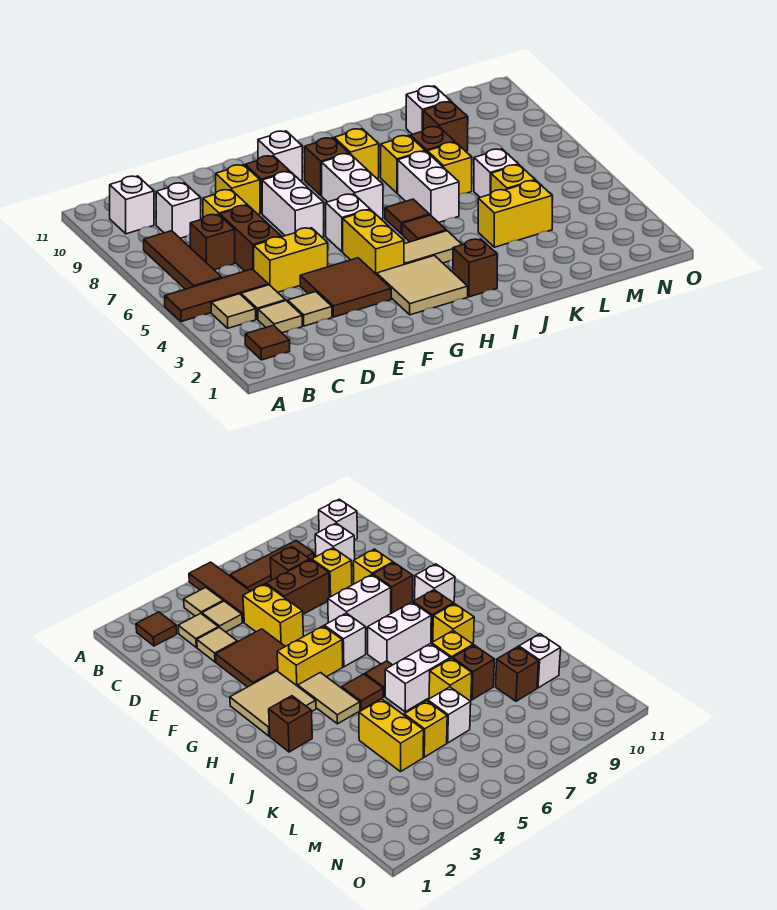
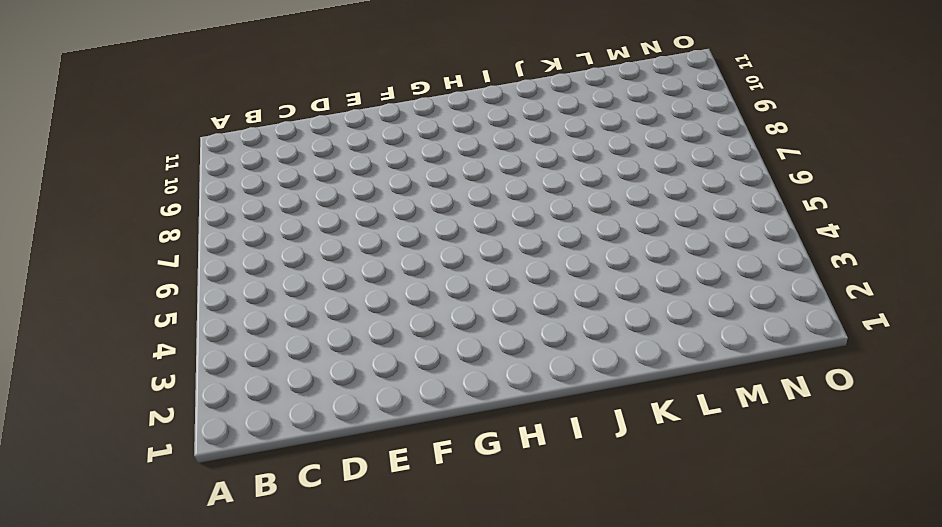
none -> brown tile A5:C5 level 1
none -> brown tile B2 level 1
none -> tan tile B4 level 1
none -> brown tile B6:B8 level 1

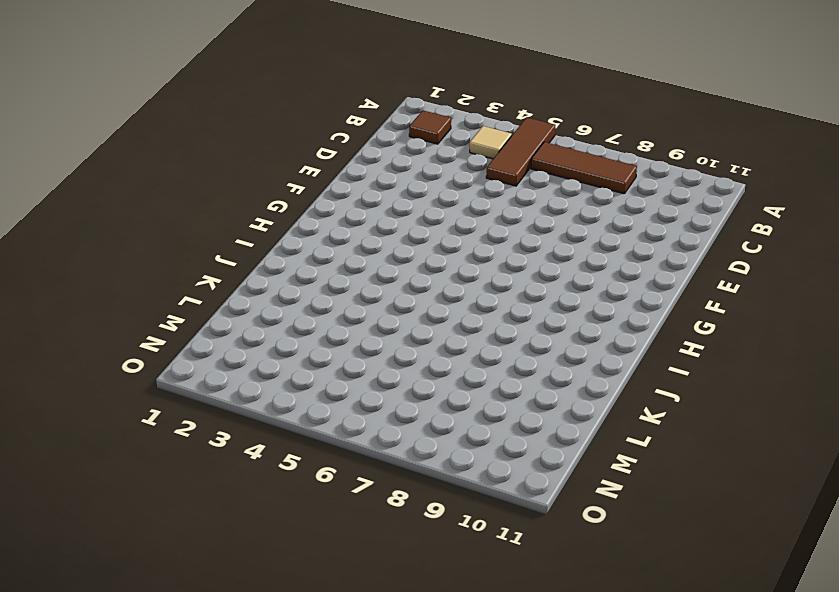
none -> white brick B10 level 1
none -> tan tile C3 level 1
none -> tan tile C4 level 1
none -> brown brick C7 level 1

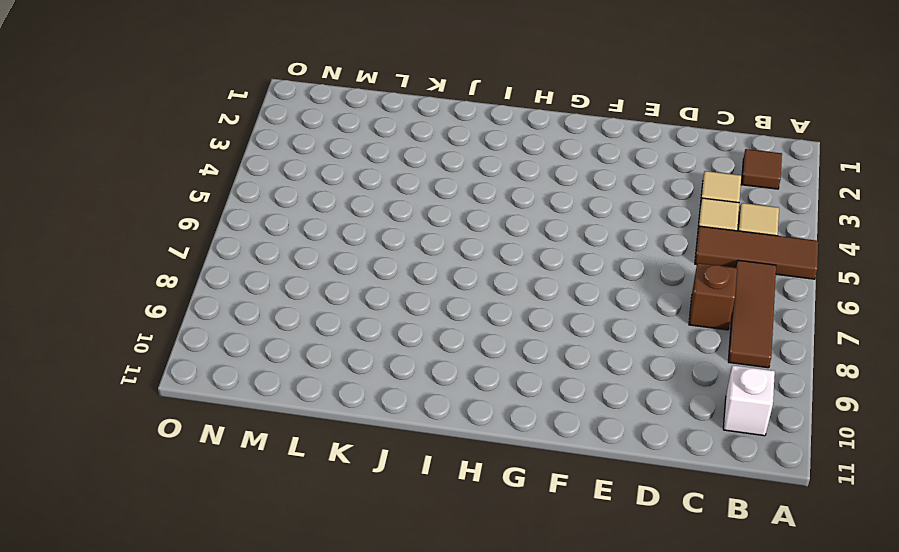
none -> white brick C9 level 1
none -> tan tile D3 level 1
none -> yellow brick D5:E5 level 1
none -> brown brick D6:D7 level 1

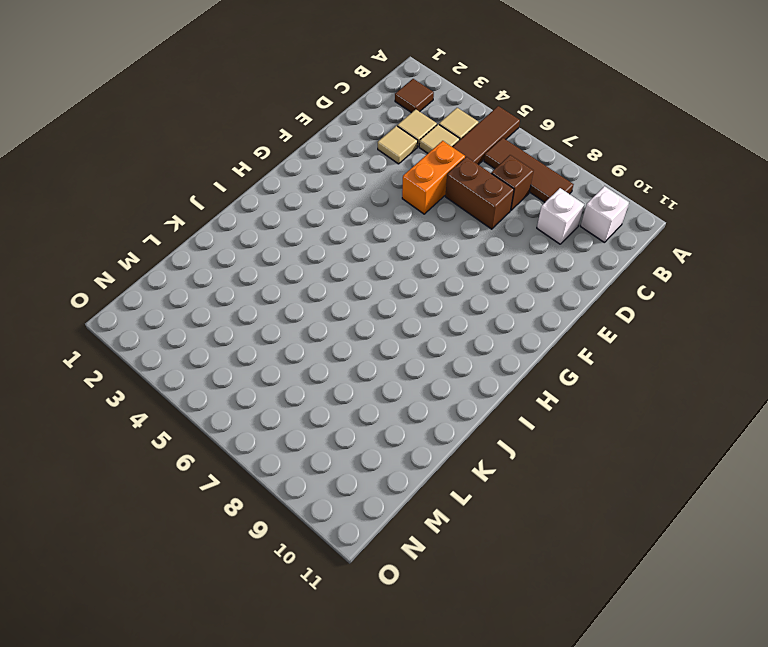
orange brick D5:E5 level 1 -> yellow brick D5:E5 level 1
none -> yellow brick D8 level 1
none -> brown tile E3:F4 level 1
none -> yellow brick E9 level 1
none -> white brick F7:F8 level 1

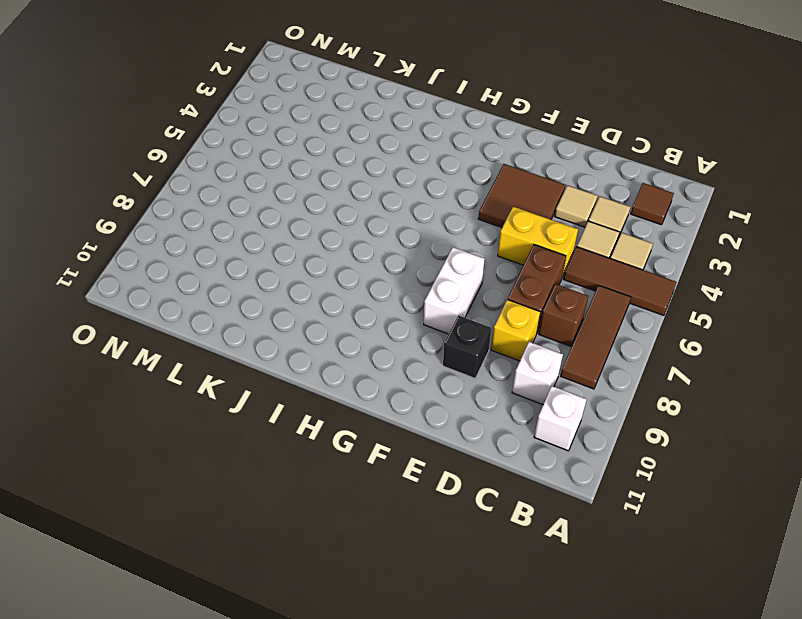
black brick E9 level 1 -> yellow brick E9 level 1
none -> brown brick F9 level 1
none -> tan tile G2:H3 level 1
none -> yellow brick G4:G5 level 1
none -> white brick G6 level 1

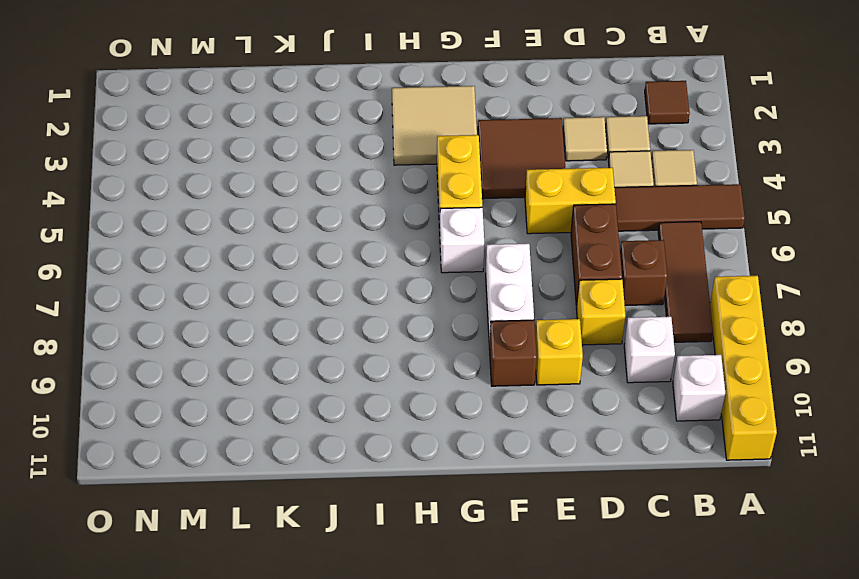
yellow brick A8:A11 level 1 -> none
none -> white brick G10 level 1
none -> tan tile H4:I4 level 1
none -> white brick H7:H8 level 1
none -> brown brick H9 level 1

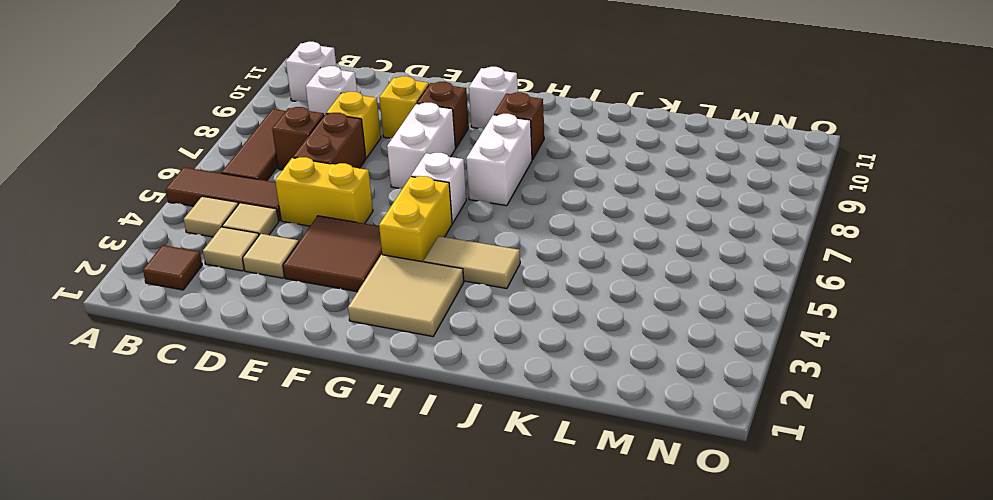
none -> brown brick I2 level 1
none -> brown tile I5 level 1
none -> brown tile I6 level 1
none -> yellow brick I9 level 1

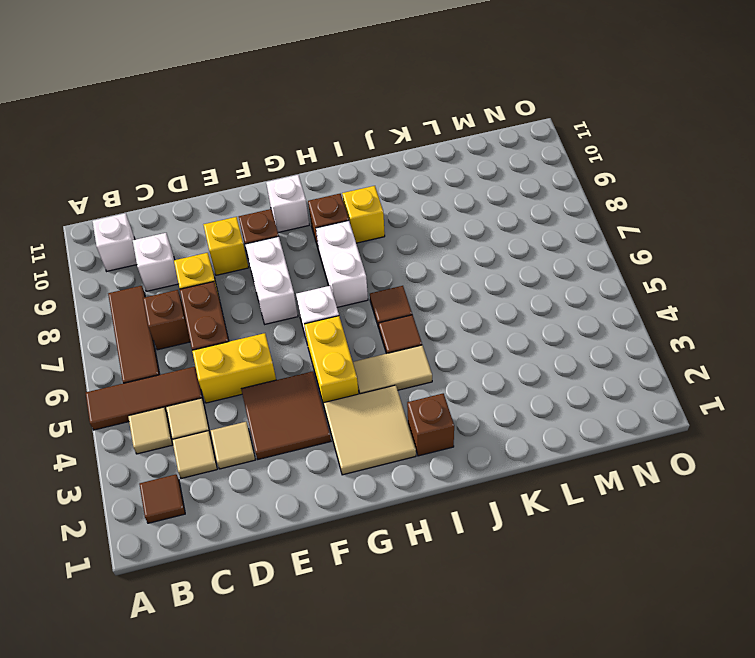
none -> white brick J6:J7 level 1
none -> yellow brick J8 level 1
none -> yellow brick K4:L4 level 1
none -> yellow brick K7 level 1

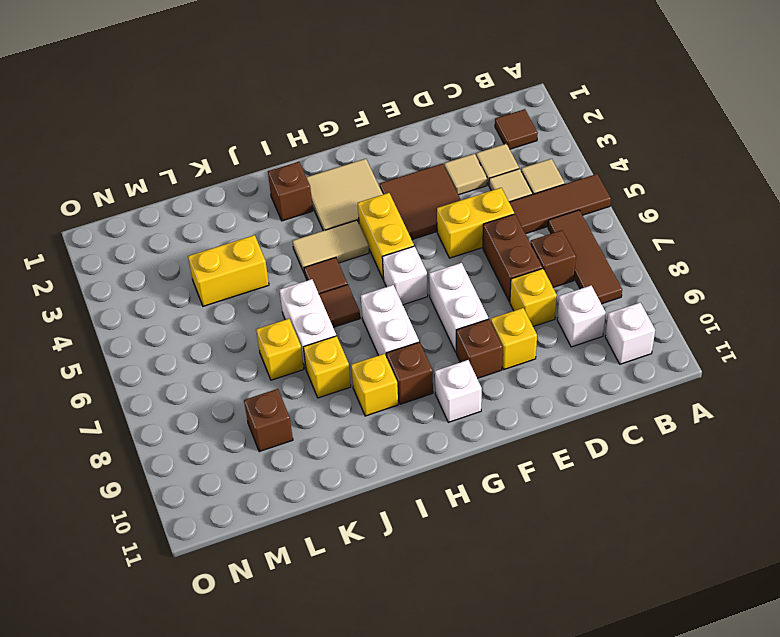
none -> brown brick K8 level 1
none -> yellow brick L5 level 1
none -> white brick L6 level 1
none -> white brick L10 level 1

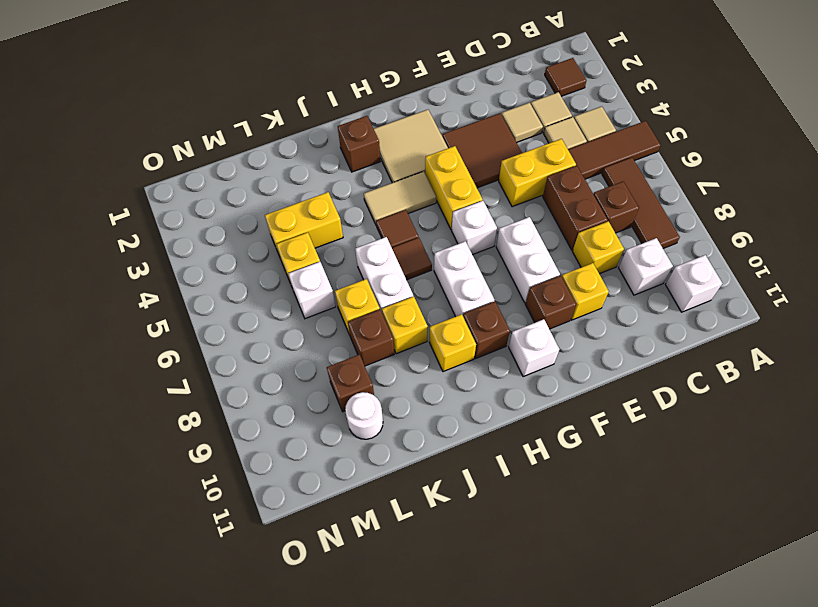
white round brick L10 level 1 -> white brick L10 level 1

